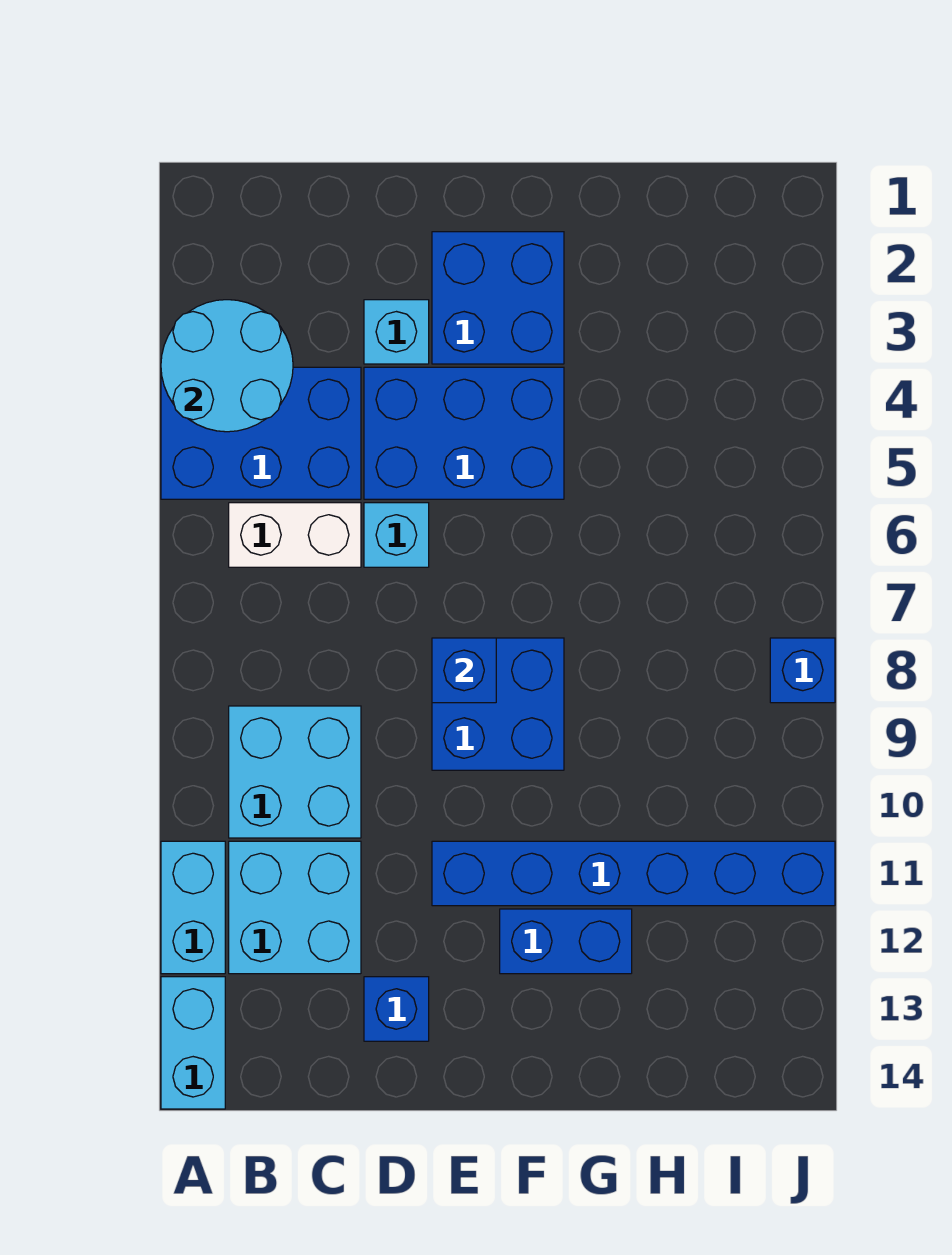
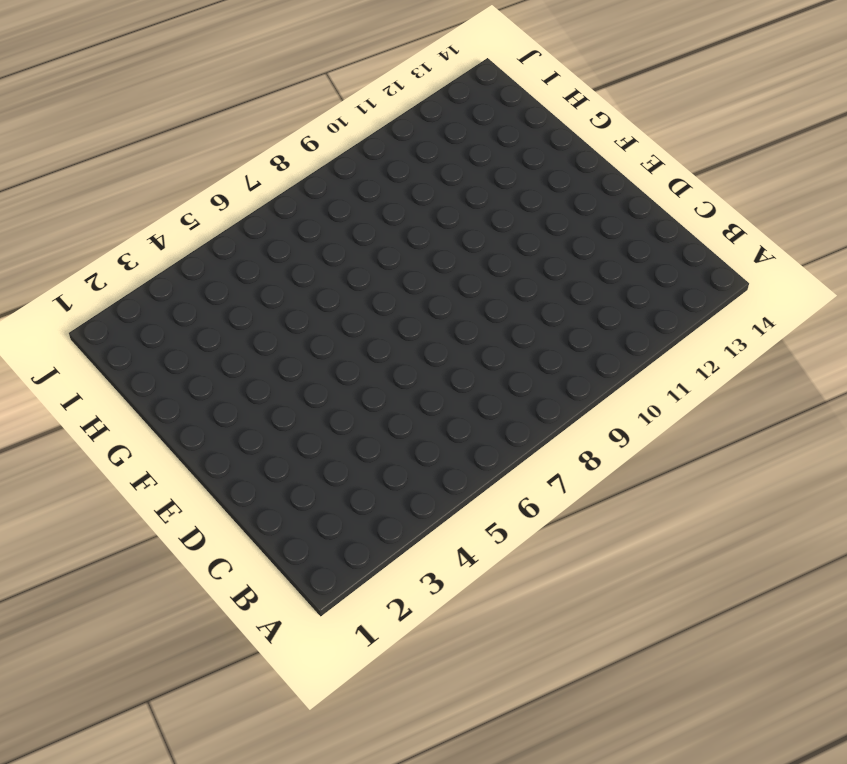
none -> blue brick A4:C5 level 1
none -> cyan brick A11:A12 level 1
none -> cyan brick A13:A14 level 1

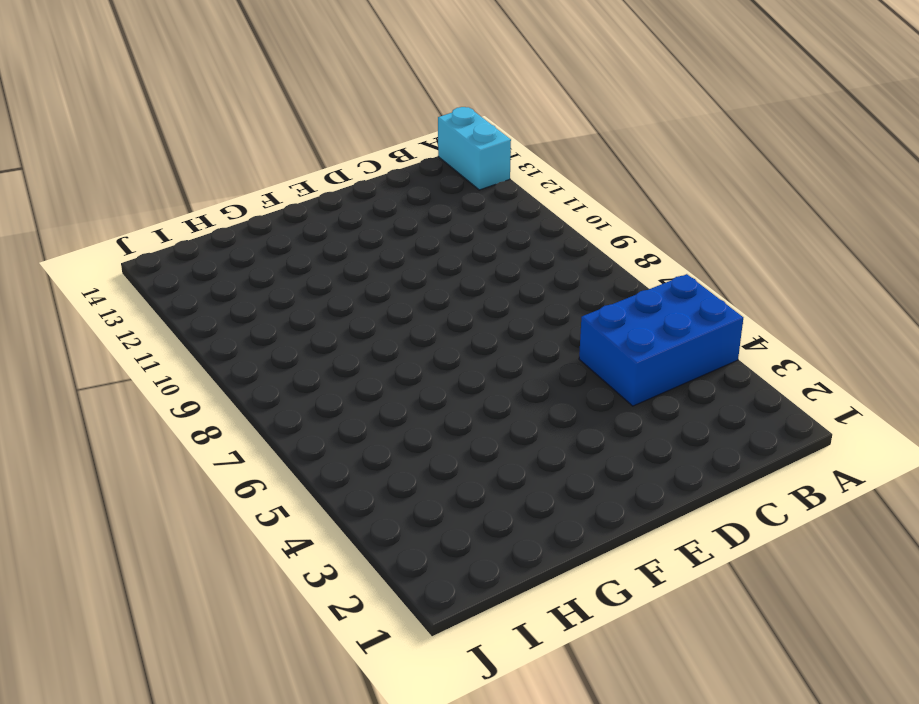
none -> cyan brick A11:A12 level 1
none -> white brick B6:C6 level 1
none -> cyan brick B9:C10 level 1

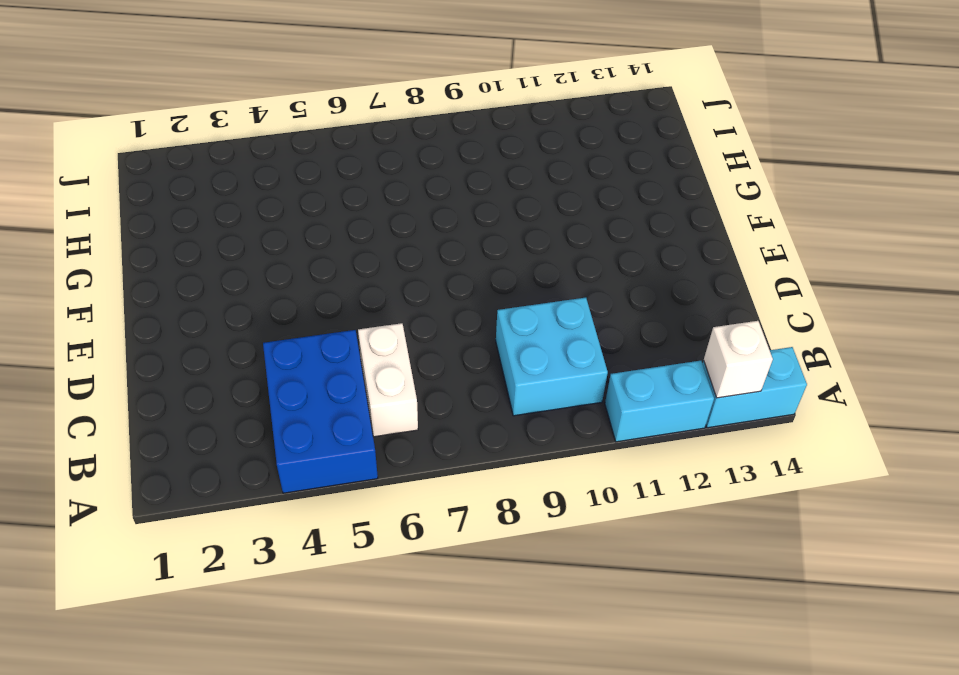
white brick A13 level 2 -> none
none -> cyan brick B11:C12 level 1
none -> cyan brick D3 level 1
none -> blue brick D4:F5 level 1

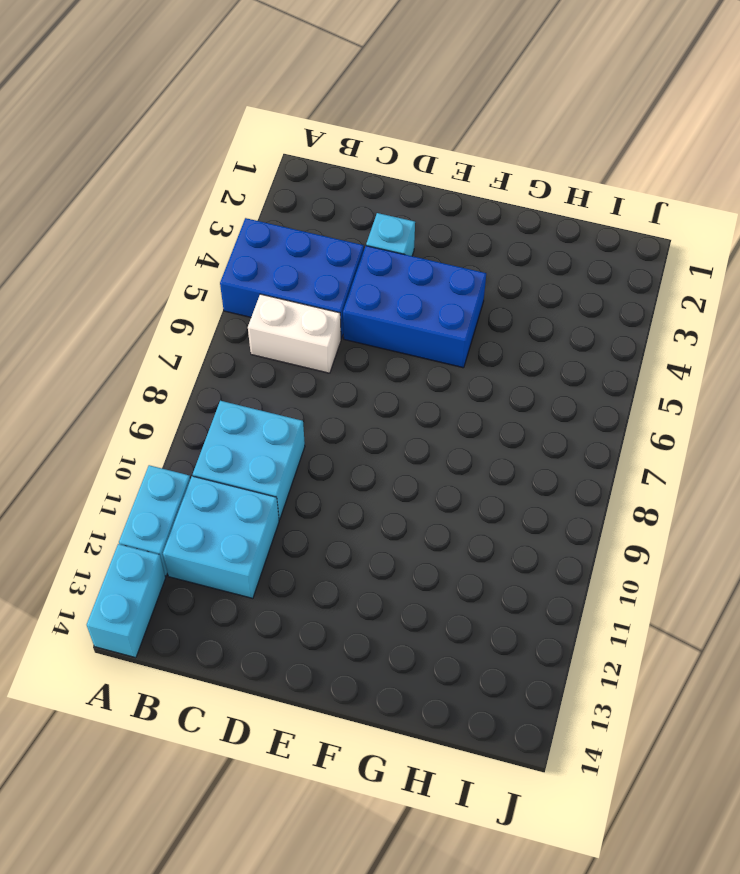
none -> cyan brick D6 level 1
none -> blue brick D13 level 1
none -> blue brick E2:F3 level 1

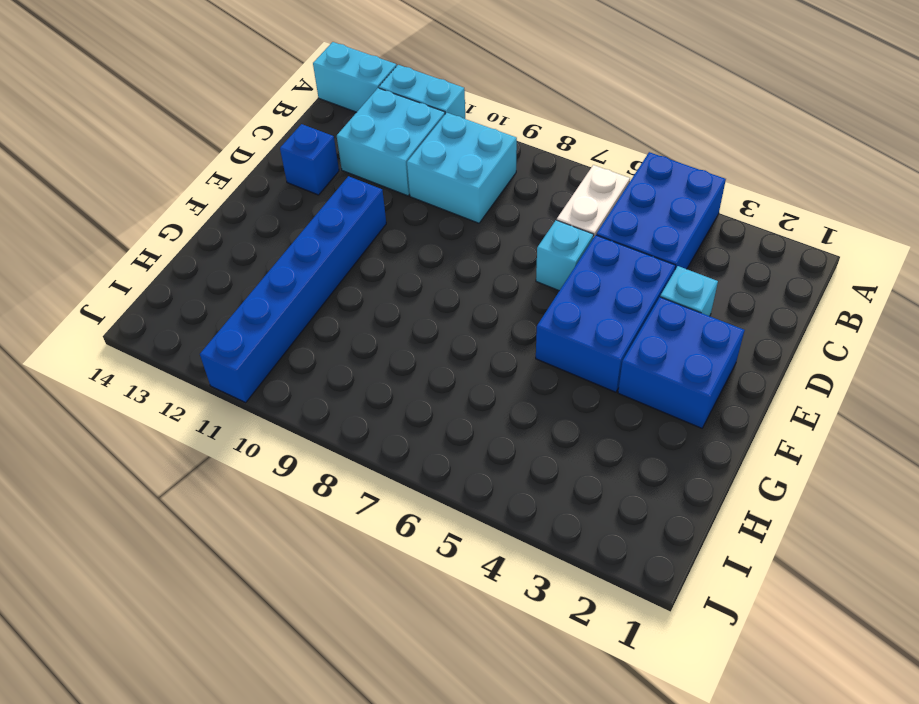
none -> blue brick E8:F9 level 1
none -> blue brick F12:G12 level 1
none -> blue brick J8 level 1

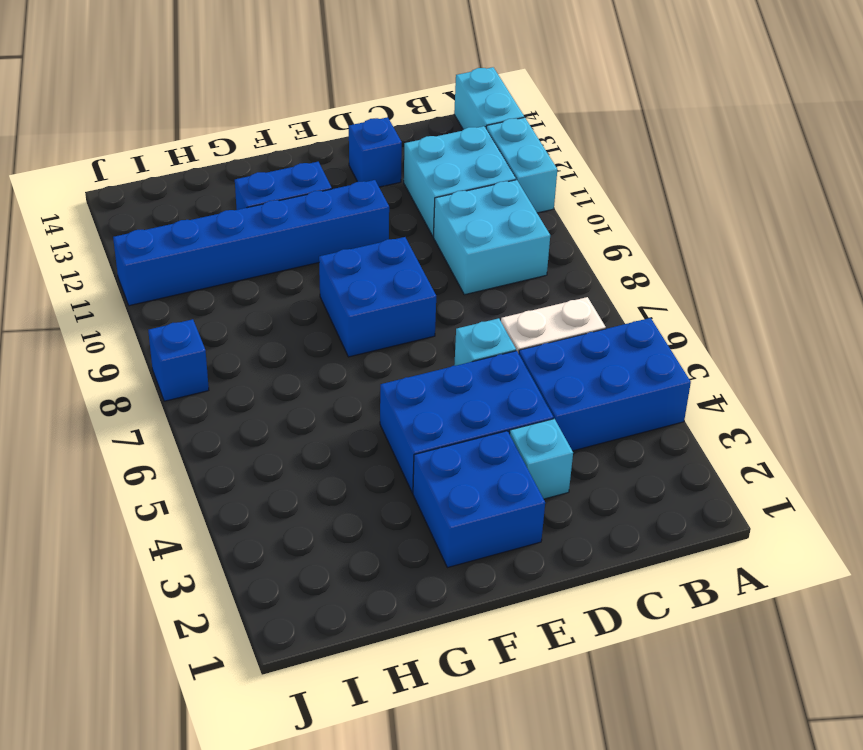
none -> cyan round brick A3:B4 level 2
none -> blue brick E8 level 2

